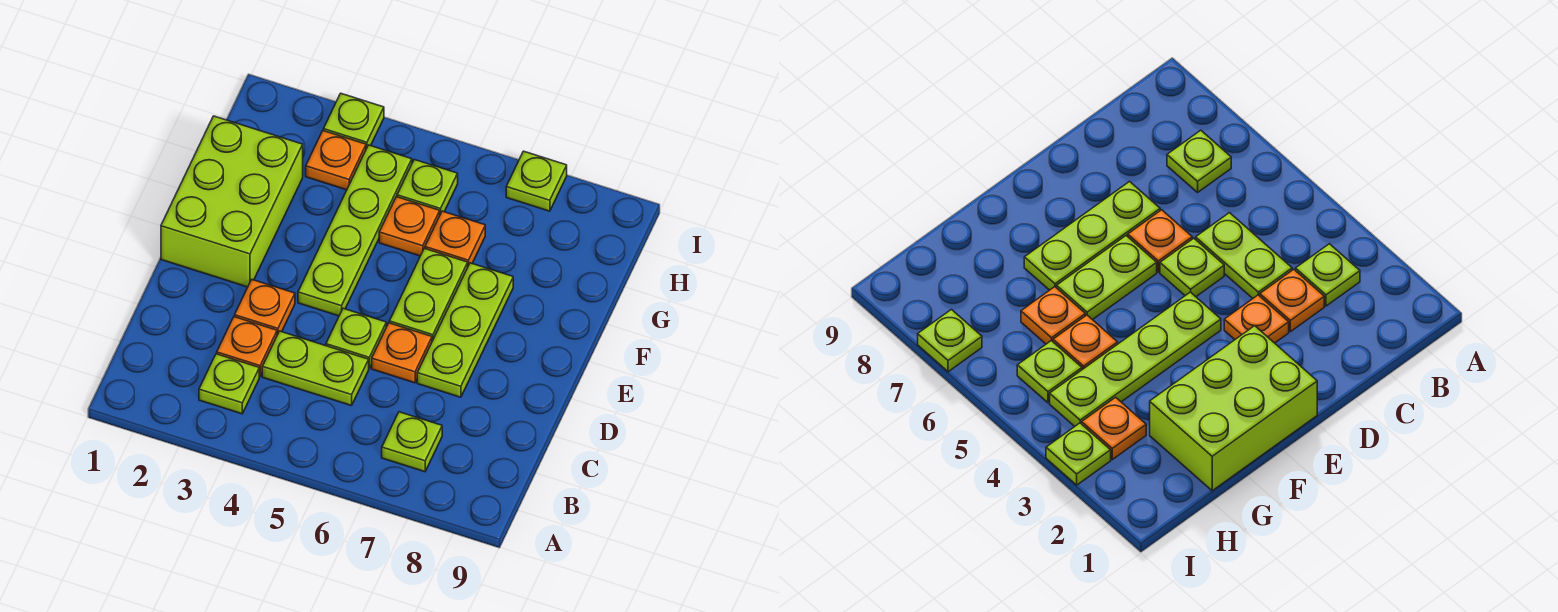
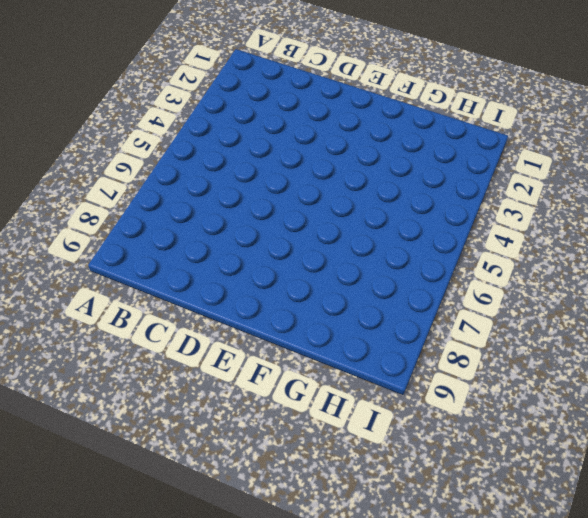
none -> lime plate B3 level 1
none -> lime plate B7 level 1
none -> orange plate C3 level 1

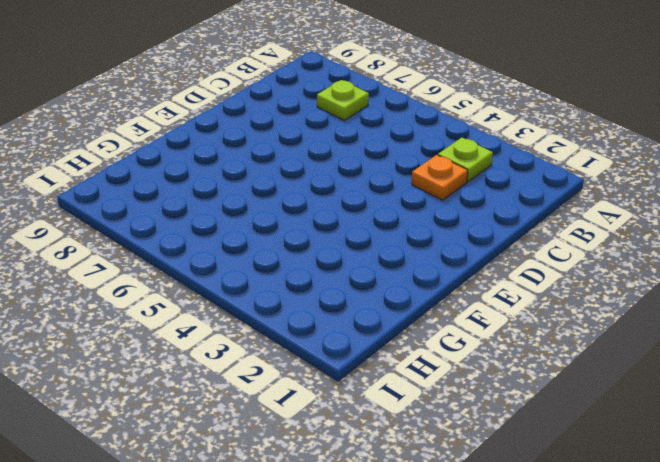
none -> lime plate C4:C5 level 1
none -> orange plate D3 level 1
none -> lime plate D5 level 1

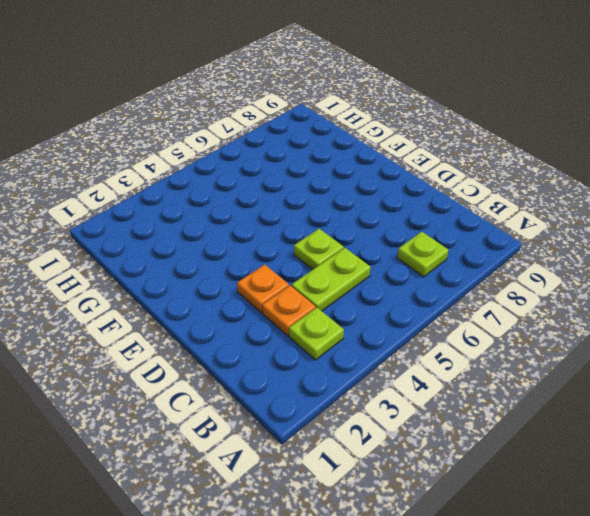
none -> orange plate D6 level 1
none -> lime plate D7:F7 level 1
none -> lime brick E1:G2 level 1

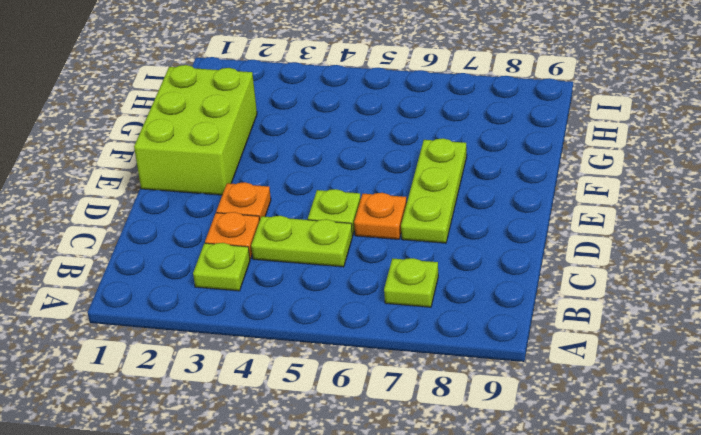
none -> lime plate E4:H4 level 1
none -> lime plate E6:F6 level 1
none -> orange plate G5 level 1

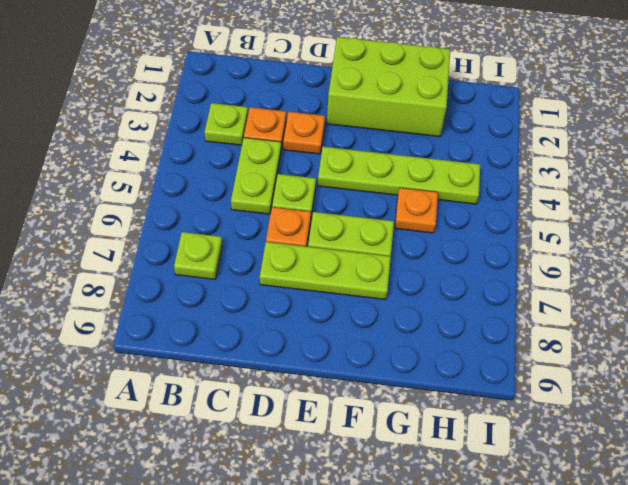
none -> orange plate G6 level 1
none -> orange plate H3 level 1
none -> lime plate H5 level 1

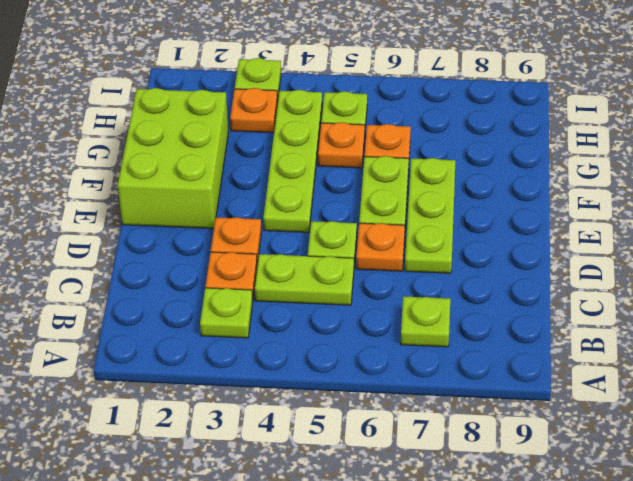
none -> lime plate I7 level 1

